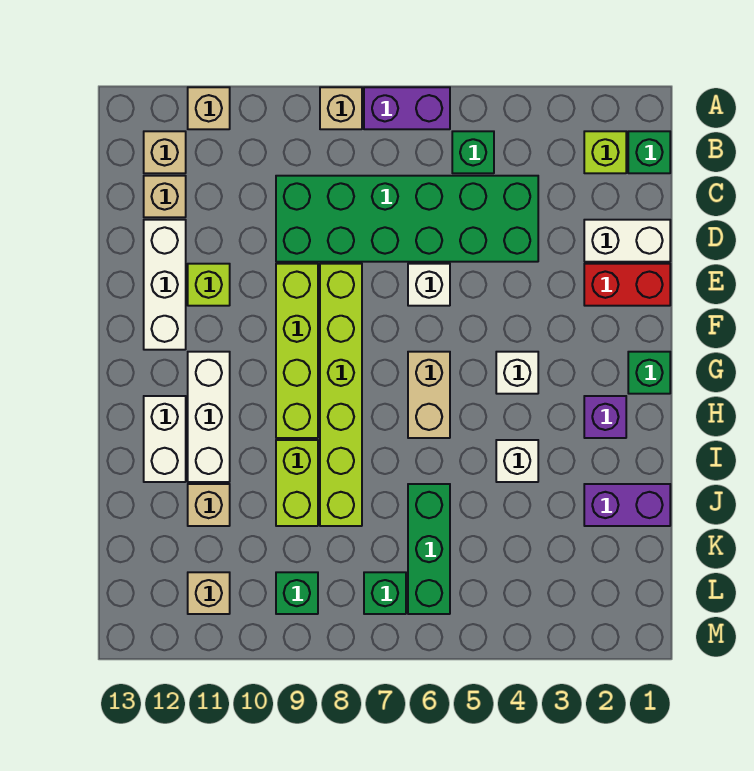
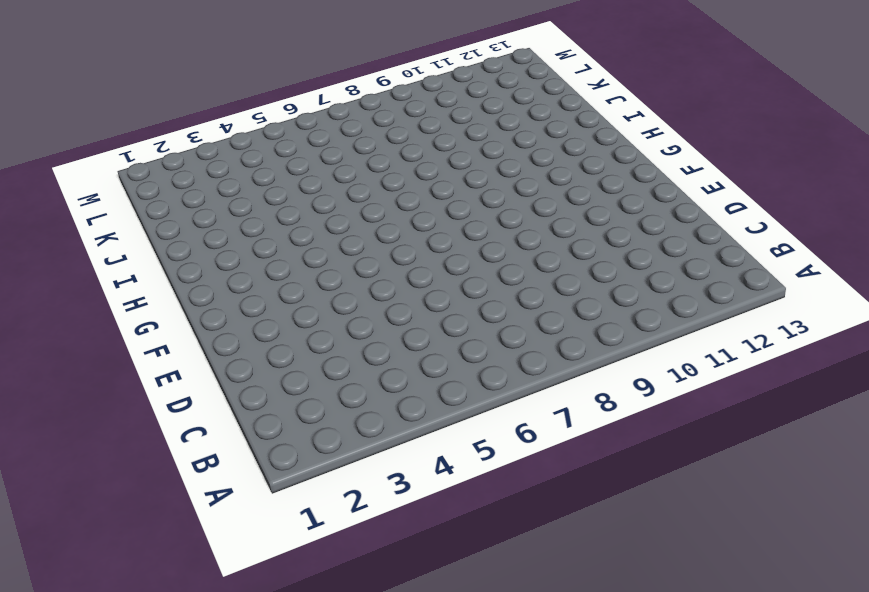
none -> purple brick A6:A7 level 1
none -> tan brick A8 level 1
none -> tan brick A11 level 1
none -> green brick B1 level 1

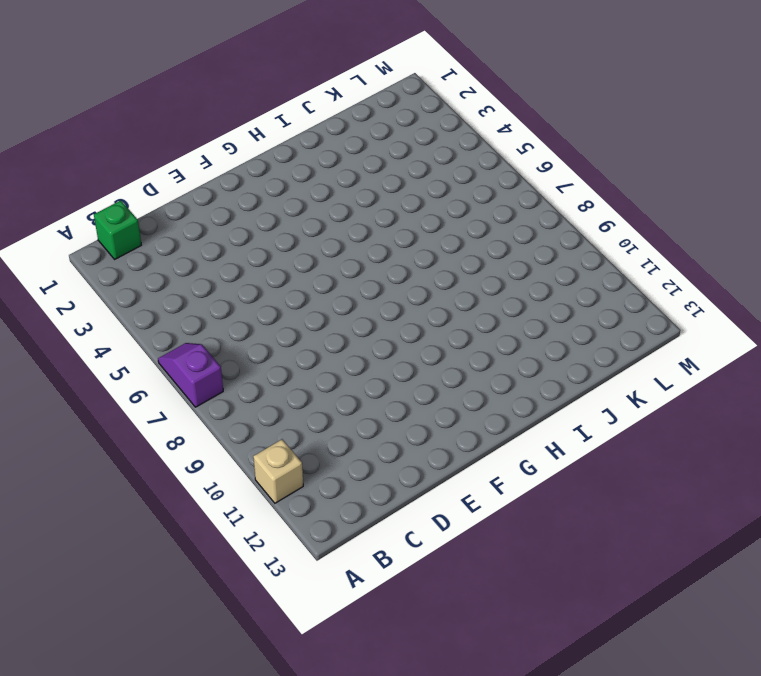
purple slope A6:A7 level 1 top 7 -> purple brick A6:A7 level 1
none -> tan brick A8 level 1
none -> lime brick B2 level 1
none -> green brick B5 level 1
none -> tan brick B12 level 1

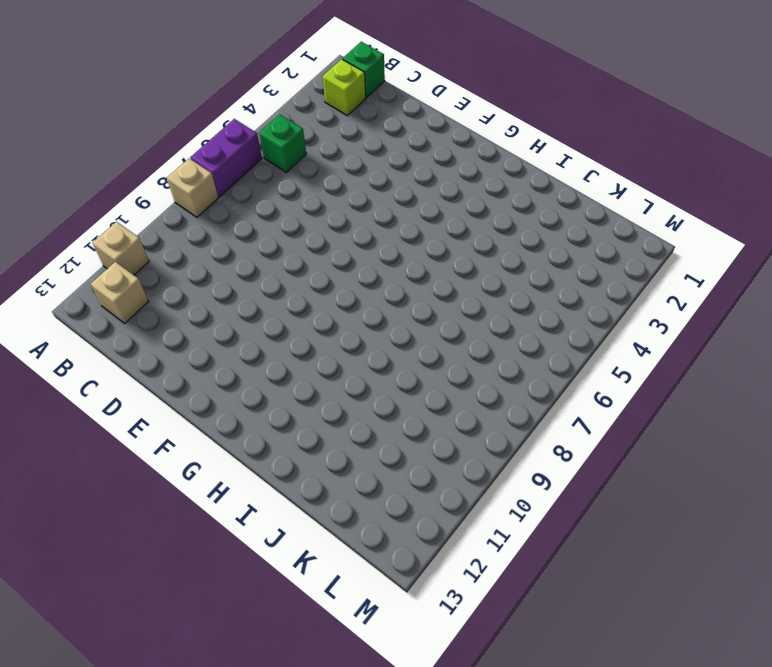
none -> green brick C4:D9 level 1
none -> tan brick C12 level 1
none -> white brick D1:D2 level 1
none -> white brick D12:F12 level 1

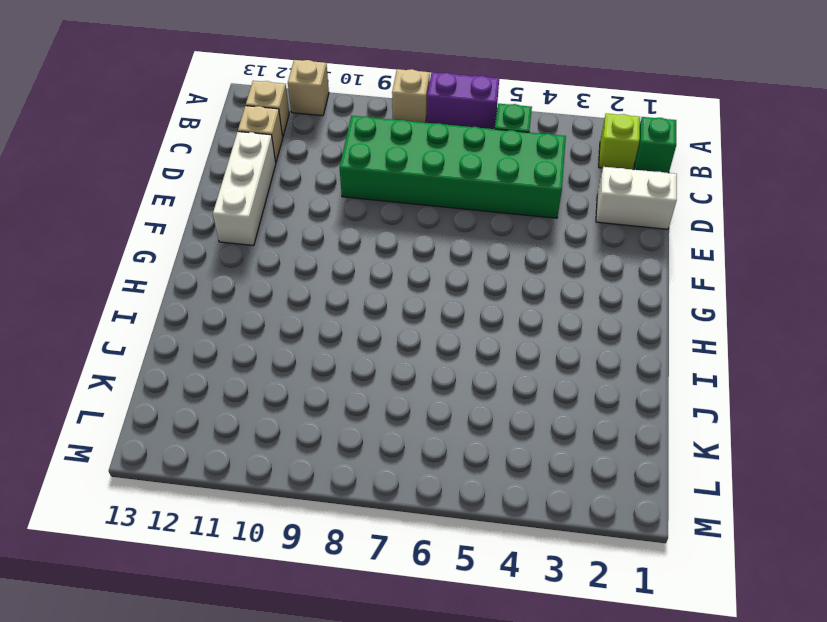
none -> red brick E1:E2 level 1
none -> white brick E6 level 1
none -> lime brick E8:J8 level 1
none -> lime brick E9:H9 level 1

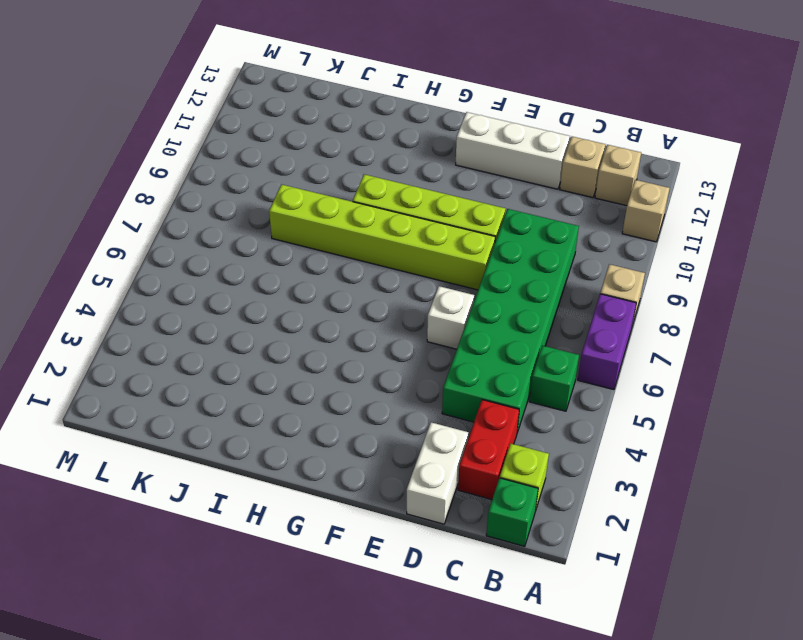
red brick C2:C3 level 1 -> red brick E1:E2 level 1
none -> lime brick E11 level 1
none -> green brick G1 level 1
none -> white brick G4 level 1
none -> tan brick G6:H6 level 1

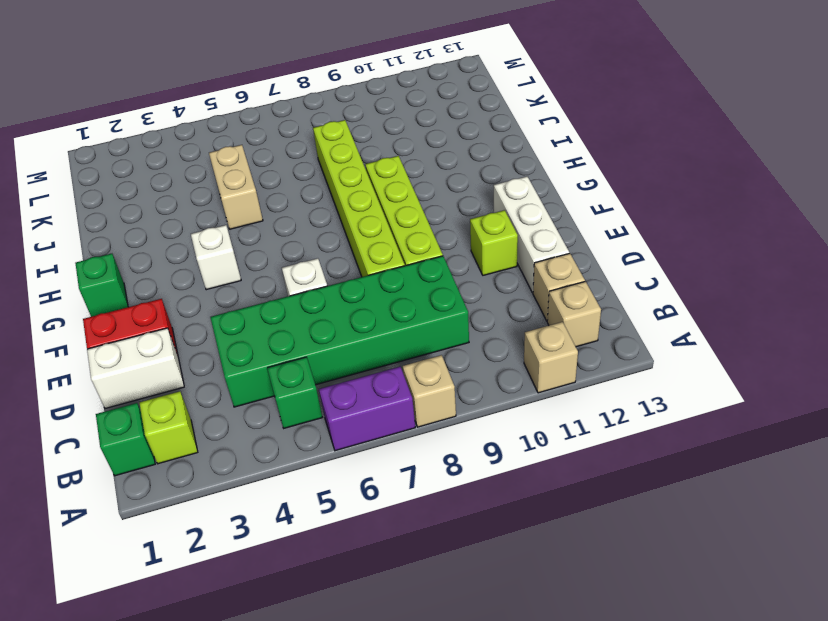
tan brick I5:J5 level 1 -> tan brick G6:H6 level 1
none -> white brick G11:I11 level 1
none -> purple brick H2 level 1
none -> white brick H12:I12 level 1
none -> white brick I4 level 1

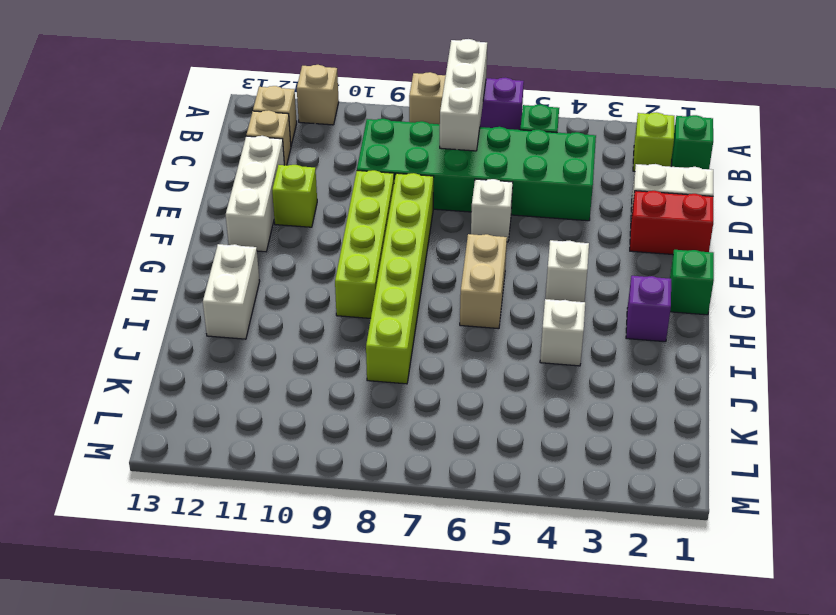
white brick A7:C7 level 2 -> white brick G11:I11 level 1
none -> lime brick I9:J9 level 1
none -> purple brick J1:J2 level 1
none -> green brick J6:L6 level 1
none -> tan brick J11 level 1

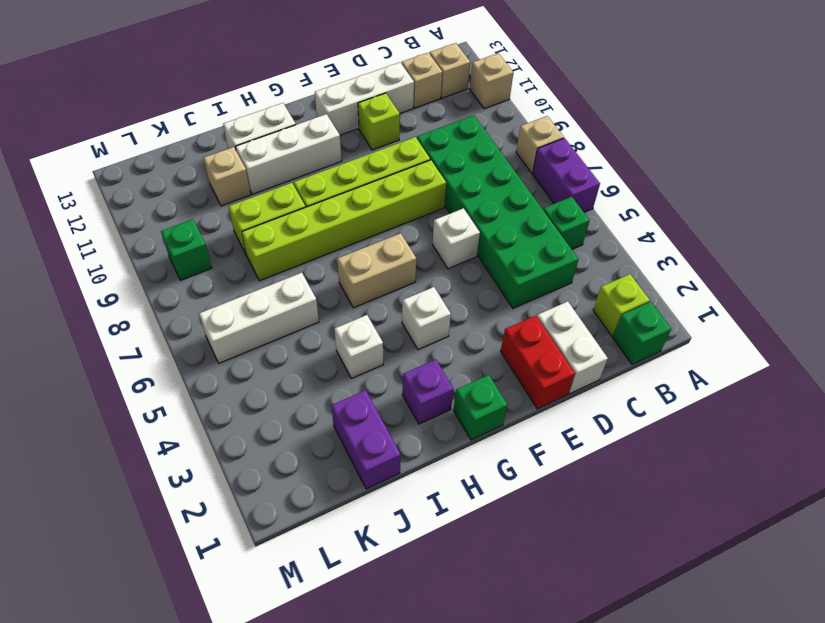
white brick J6:L6 level 1 -> green brick J6:L6 level 1
none -> green brick L7 level 1
none -> tan brick L11 level 1

